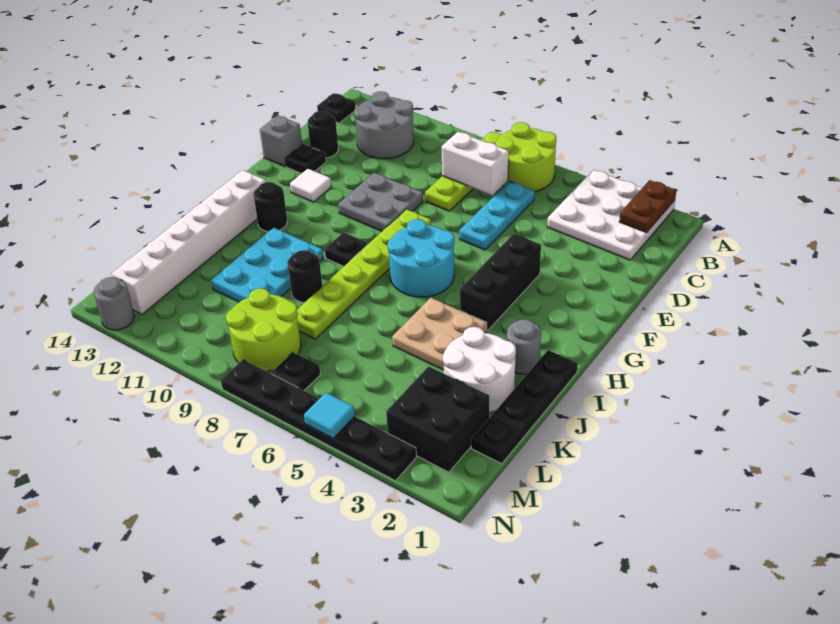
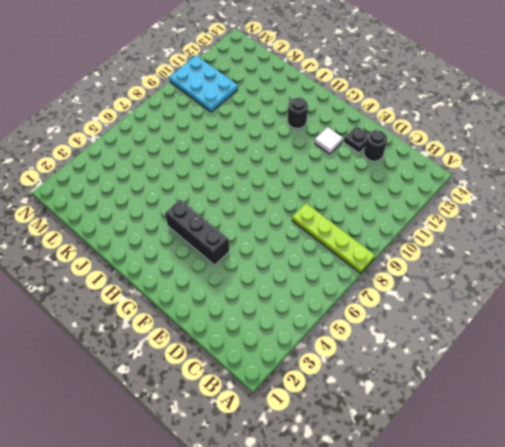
cyan plate L10:N11 level 1 -> cyan plate I10:K11 level 1
none -> white plate A2:C4 level 1
none -> lime round brick A6:B7 level 1
none -> grey round brick B11:C12 level 1
none -> black plate B14 level 1

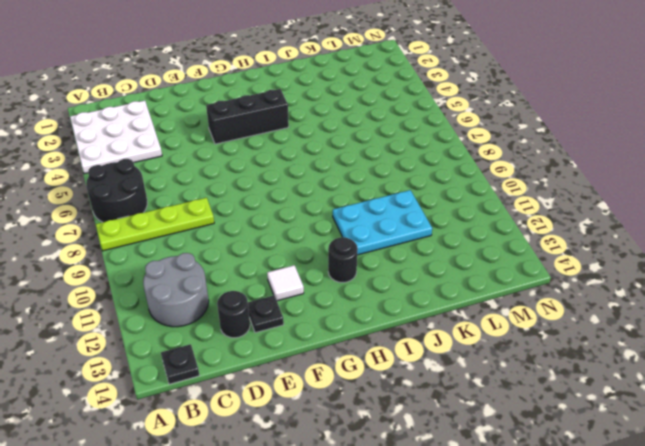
black round brick A6:B7 level 1 -> lime round brick A6:B7 level 1
none -> cyan plate C6:E6 level 1
none -> grey plate E9:F10 level 1
none -> grey brick E14 level 1
none -> lime plate F8:K8 level 1

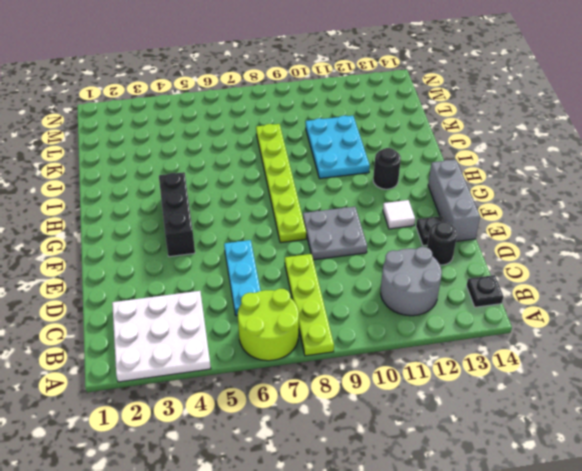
grey brick E14:G14 level 1 -> grey brick E14 level 1
none -> cyan round brick G6:H7 level 1
none -> black plate H9 level 1
none -> white brick H13:M13 level 1
none -> black plate I1:L1 level 1

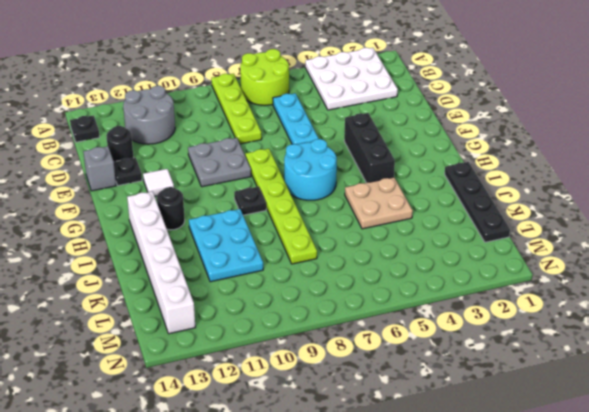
none -> grey round brick I2 level 1
none -> white round brick J2:K3 level 1
none -> black round brick J9 level 1
none -> black brick L2:M3 level 1

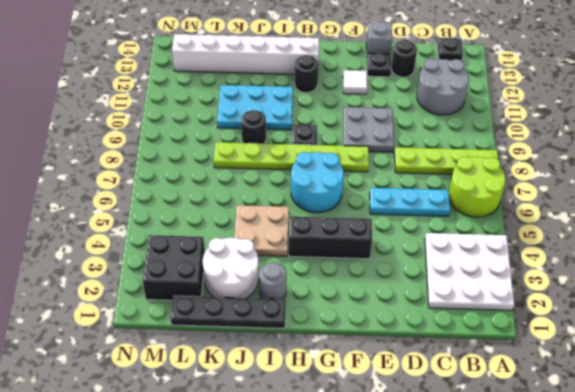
none -> lime round brick L8:M9 level 1
none -> black plate M7 level 1
none -> black plate N3:N8 level 1
none -> grey round brick N13 level 1

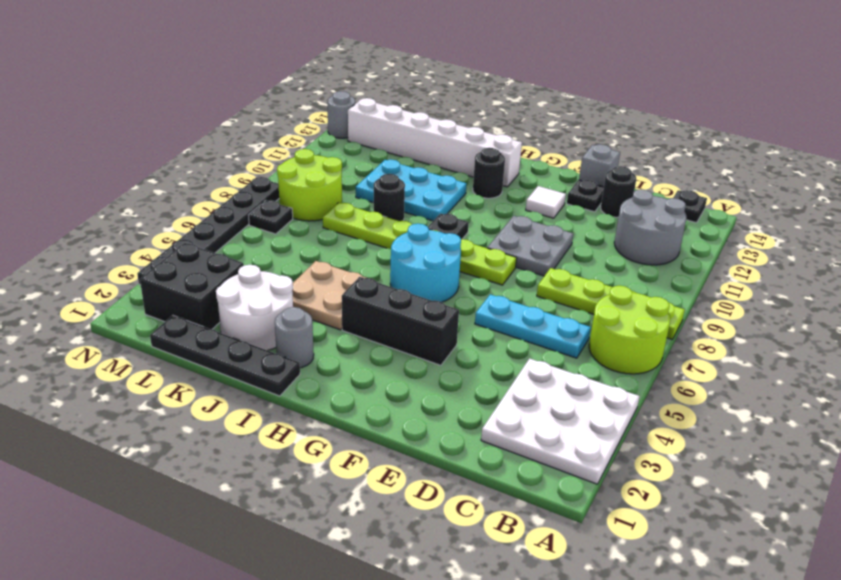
none -> brown plate A2:B2 level 2
none -> white brick C7:C8 level 2
none -> cyan tile N5 level 2

